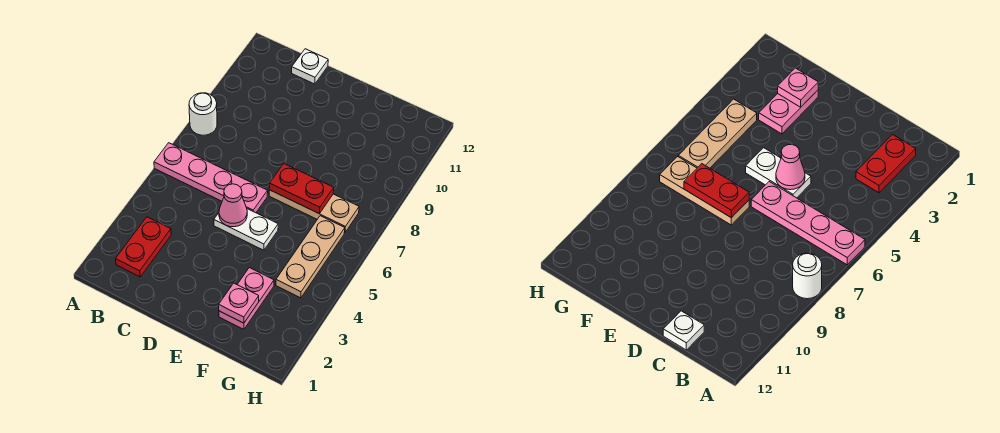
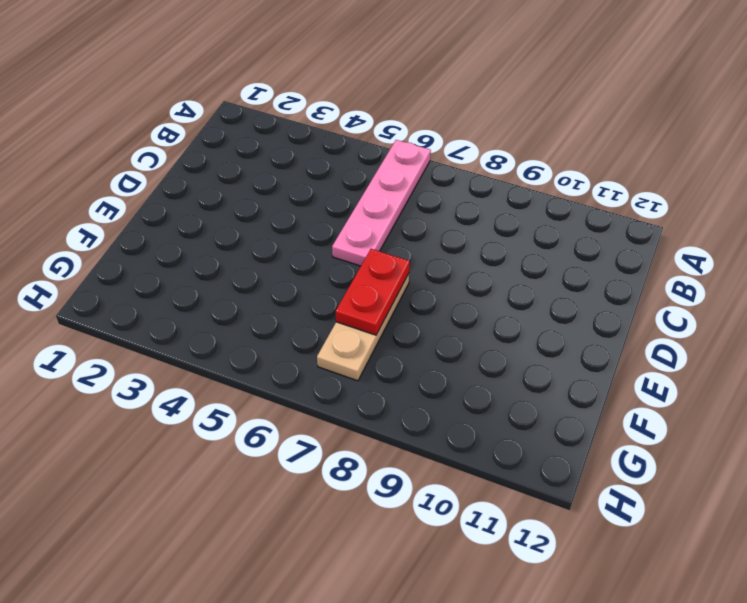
none -> white round brick A8 level 1
none -> red plate B2:B3 level 1

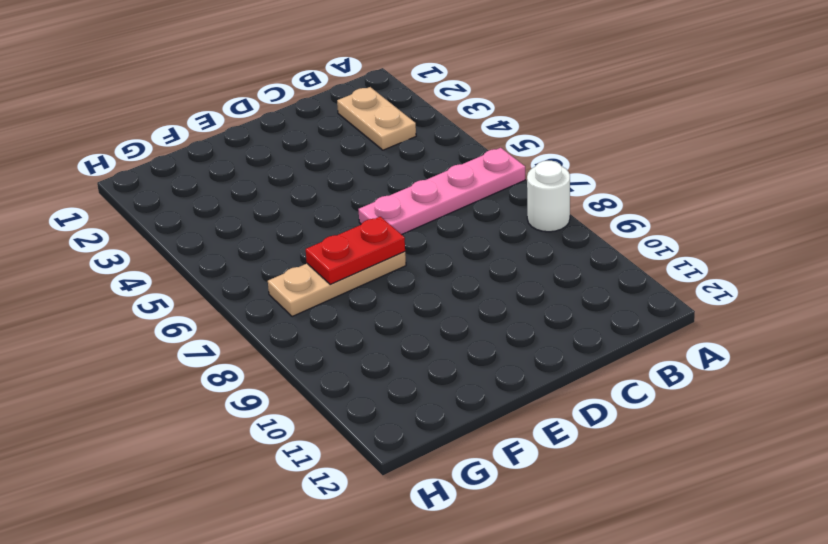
tan plate B2:B3 level 1 -> red plate B2:B3 level 1
none -> white plate C12 level 1
none -> white plate D5:E5 level 1

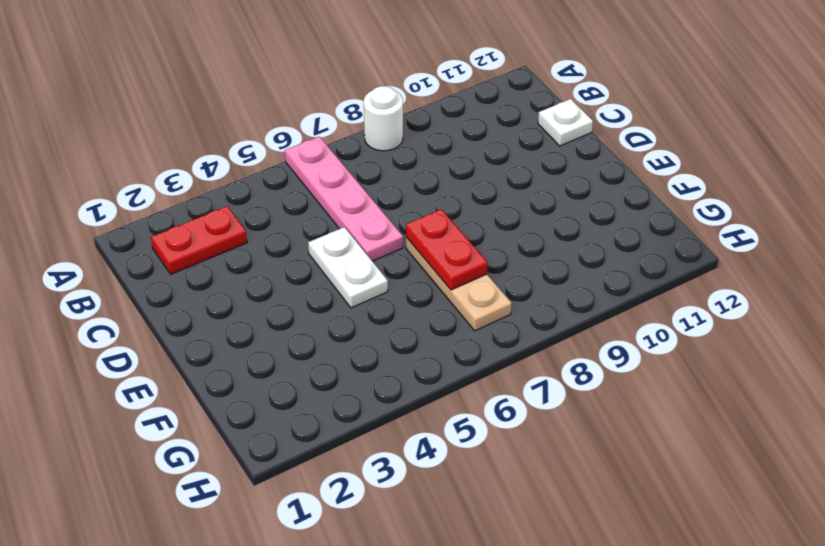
none -> pink plate F2:F3 level 1
none -> tan plate G4:G6 level 1

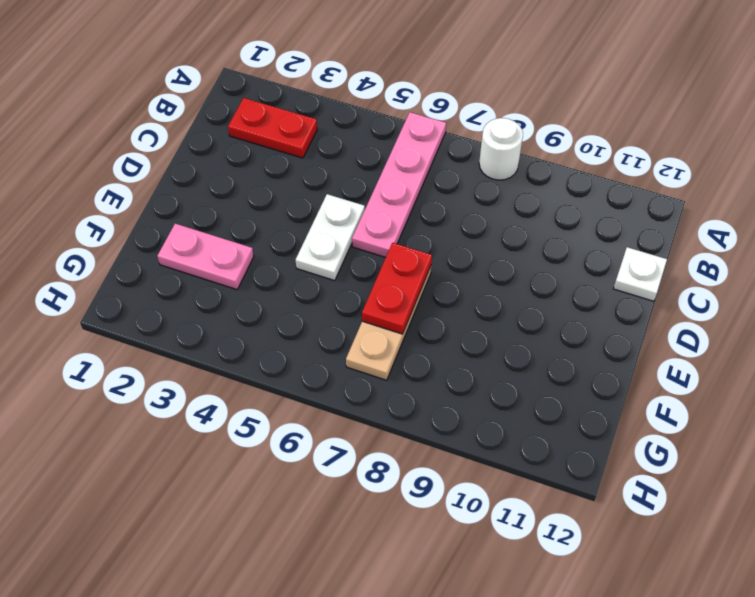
none -> tan plate G4:G6 level 1
none -> pink cone D5 level 2

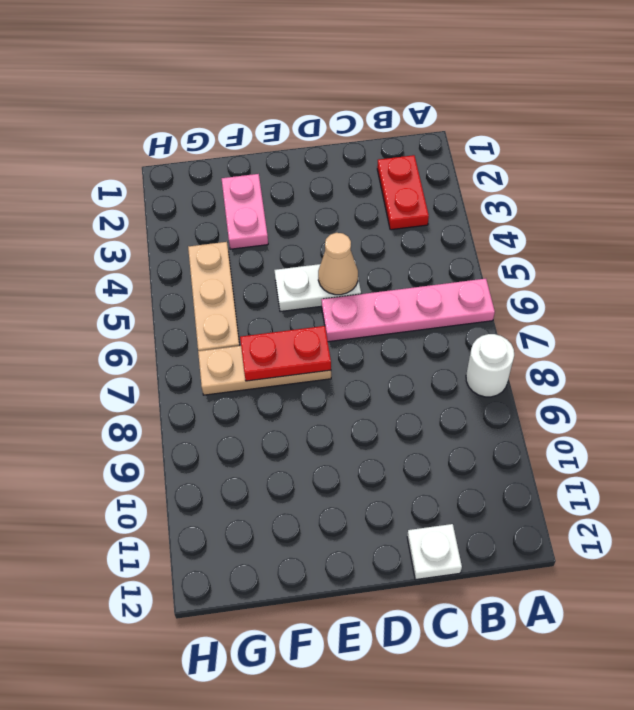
tan cone D5 level 2 -> pink cone D5 level 2
none -> pink plate F2 level 2

